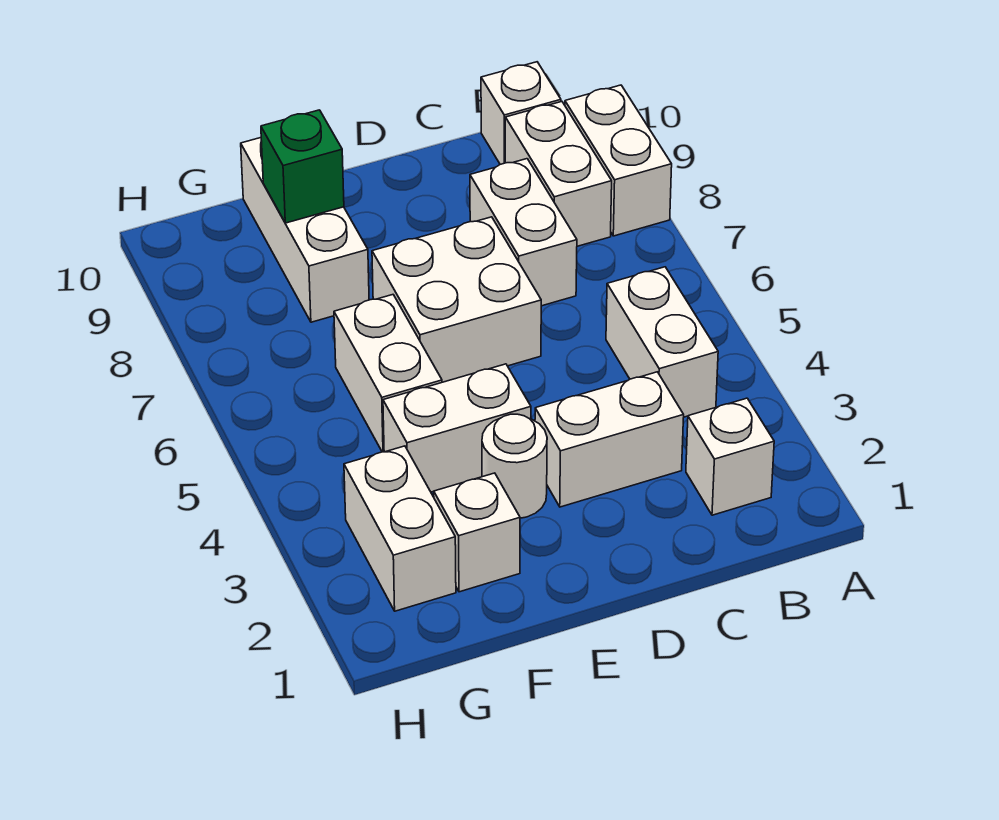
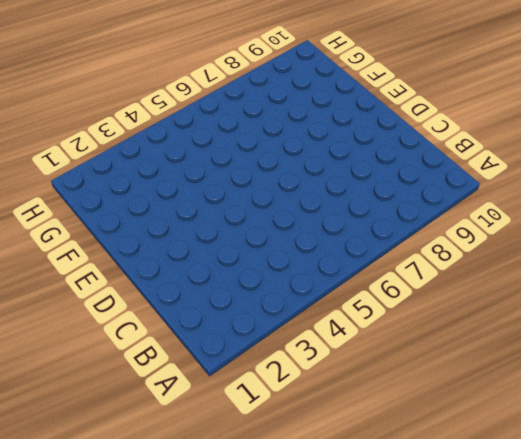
none -> white brick A8:A9 level 1
none -> white brick B2 level 1
none -> white brick B4:B5 level 1

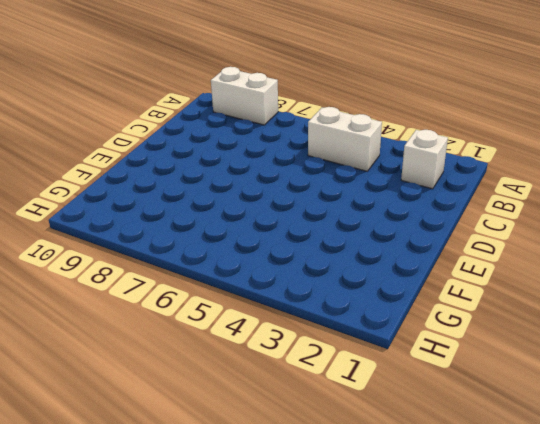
none -> white brick B8:B9 level 1
none -> white brick B10 level 1
none -> white brick C3:D3 level 1

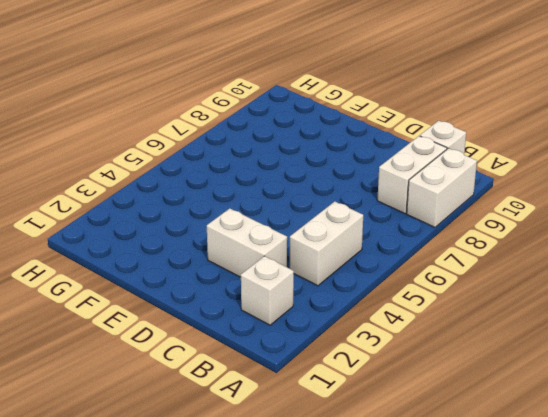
none -> white brick C7:C8 level 1
none -> white brick D6:E7 level 1
none -> white round brick E3 level 1

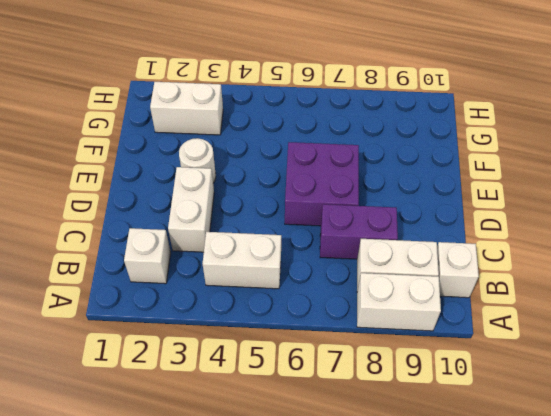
purple brick C7:C8 level 1 -> white brick C7:C8 level 1
purple brick D6:E7 level 1 -> white brick D6:E7 level 1
none -> white brick E4:F4 level 1
none -> white brick F2 level 1
none -> white brick F5:F6 level 1

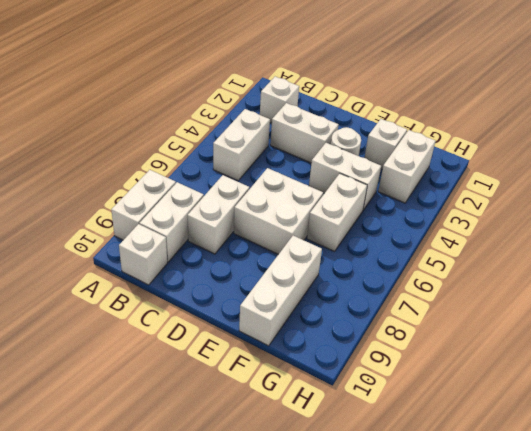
none -> green brick F9 level 2

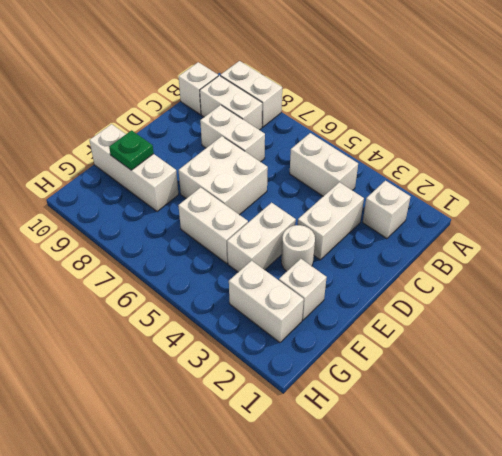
green plate F9 level 2 -> green brick F9 level 2

